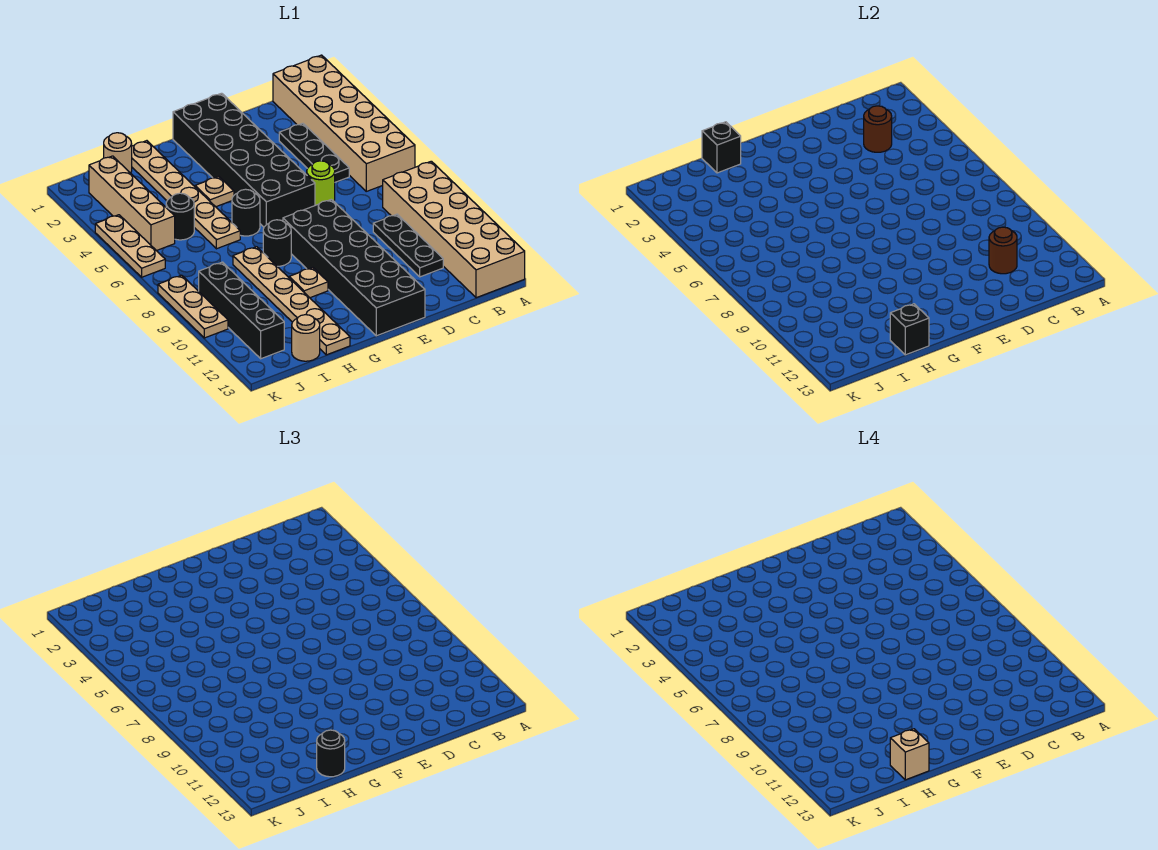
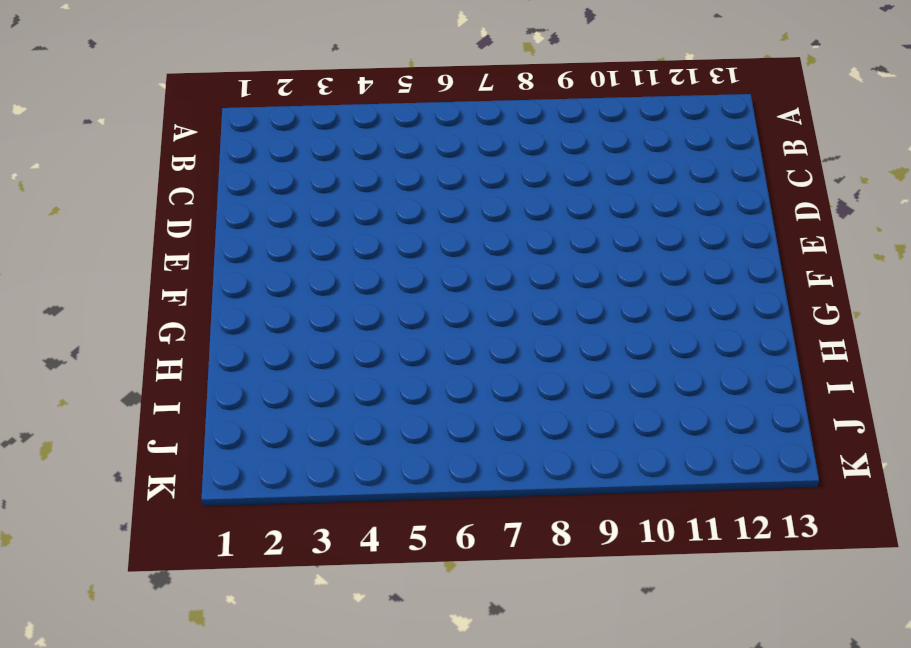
none -> tan brick A1:B6 level 1
none -> tan brick A8:B13 level 1
none -> black plate C3:C5 level 1

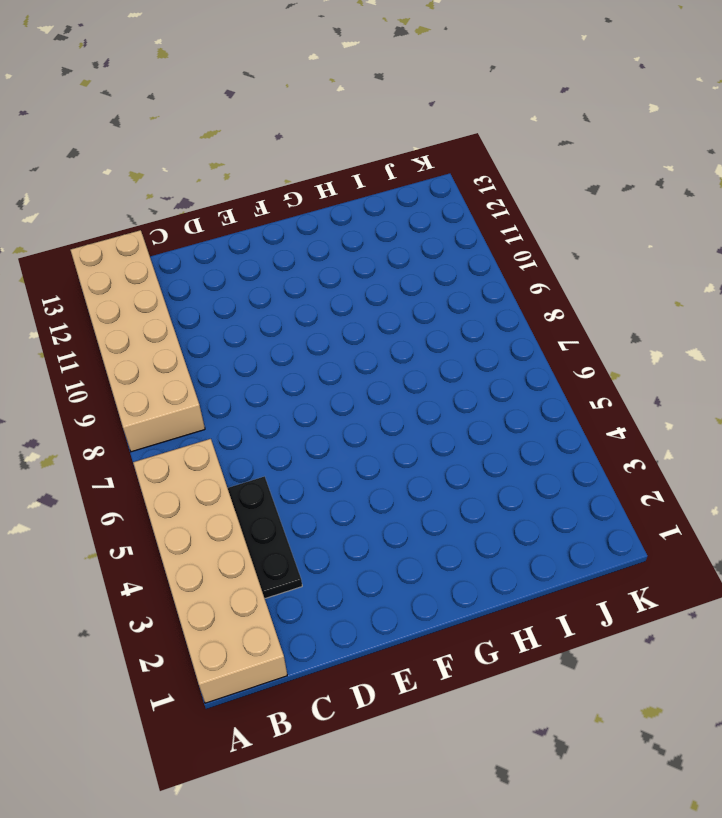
none -> black plate C9:C11 level 1
none -> lime round brick D6 level 1
none -> black brick E1:F6 level 1

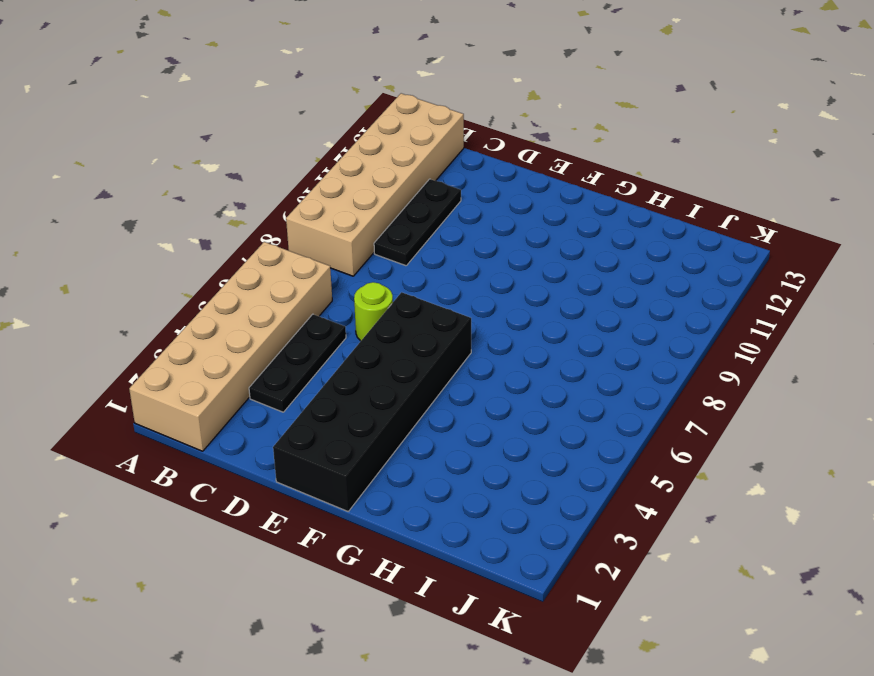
none -> black brick E8:F13 level 1
none -> tan plate G4 level 1
none -> black round brick G6 level 1

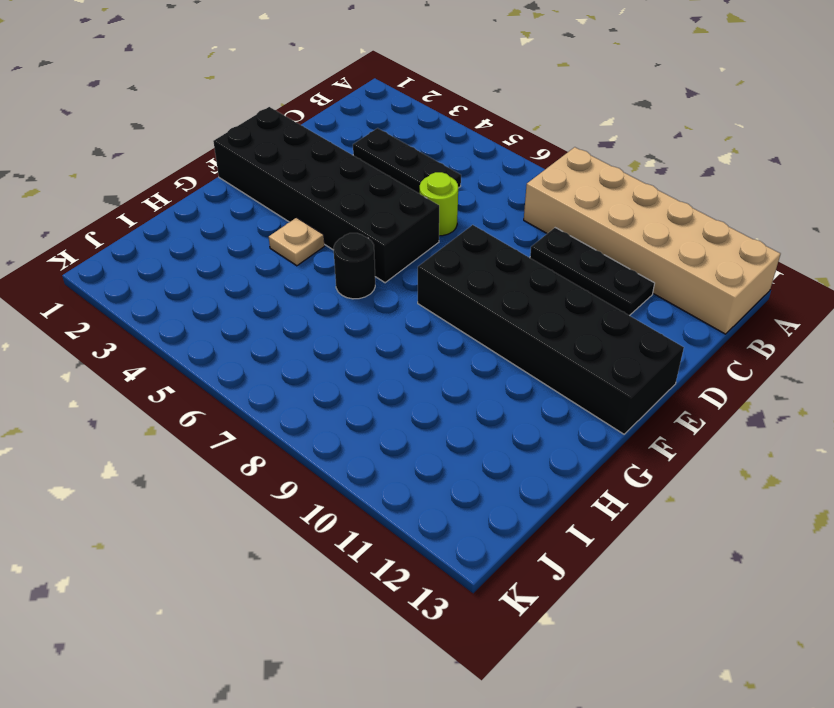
none -> tan brick A1:B6 level 1
none -> black round brick G8 level 1
none -> tan plate G10 level 1

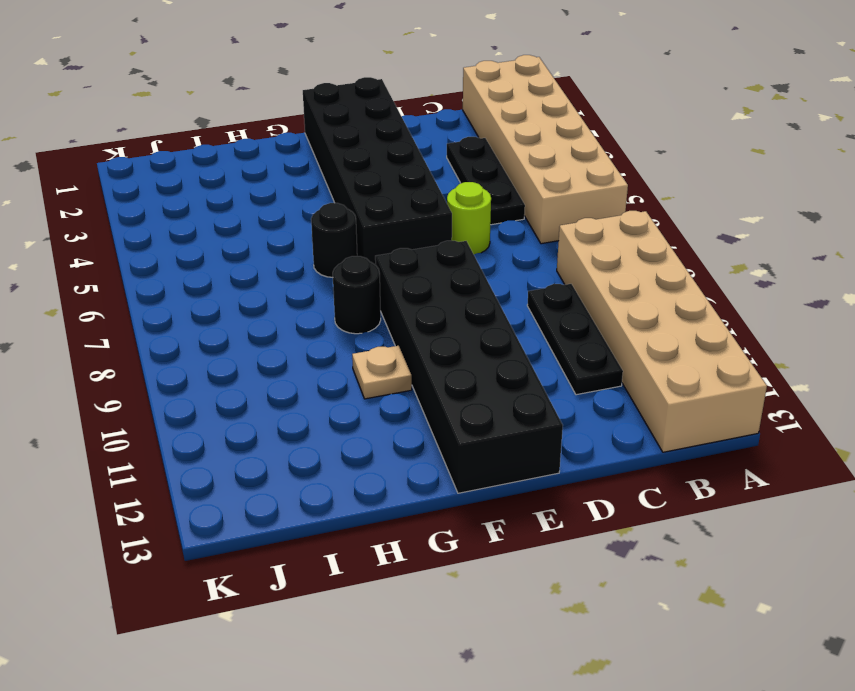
none -> tan plate G4 level 1
none -> tan plate H1:H6 level 1
none -> tan plate H8:H13 level 1

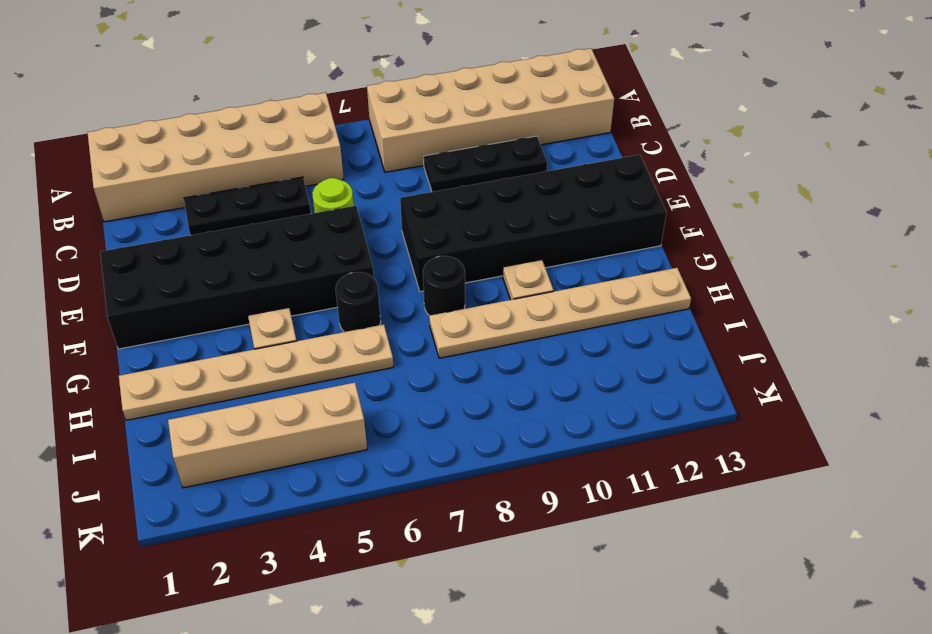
none -> tan round brick I1 level 1
none -> black round brick I5 level 1
none -> tan round brick I13 level 1

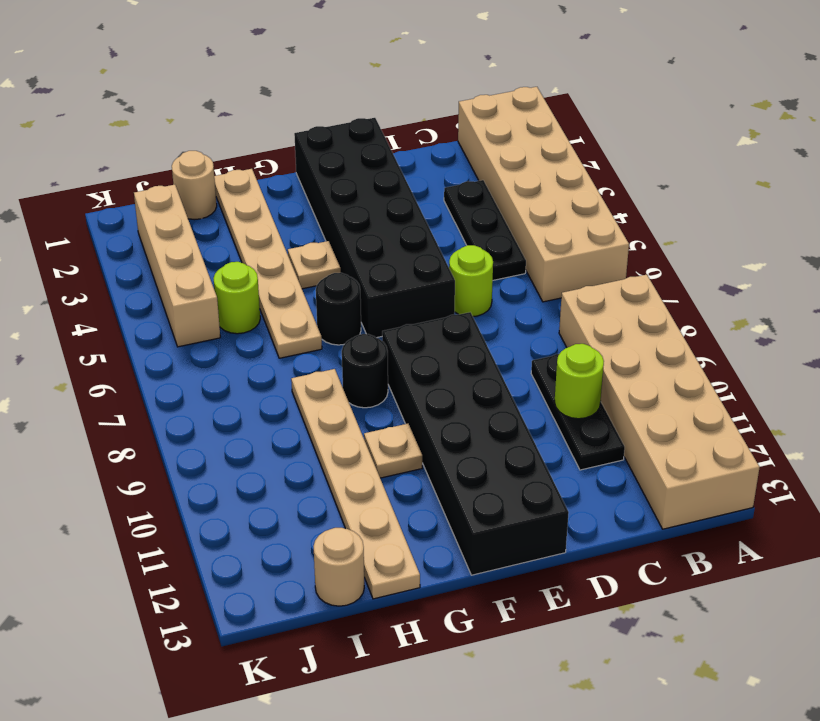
lime round brick C10 level 2 -> none
lime round brick I5 level 1 -> black round brick I5 level 1
none -> black brick J9:J12 level 1
none -> tan plate K4:K6 level 1
none -> tan plate K8:K10 level 1

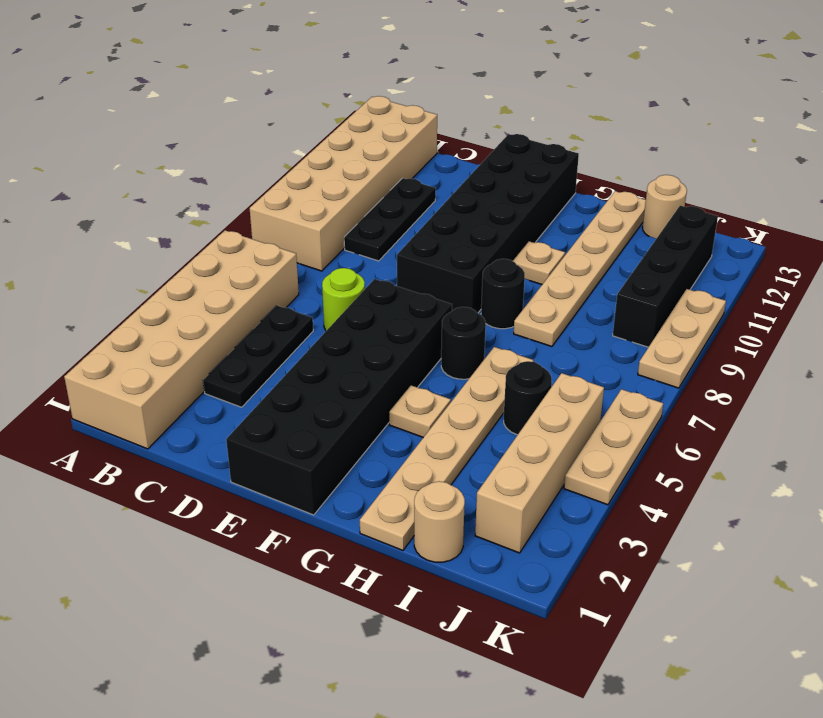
none -> brown round brick C3 level 2
none -> brown round brick C11 level 2
none -> black brick H1 level 2

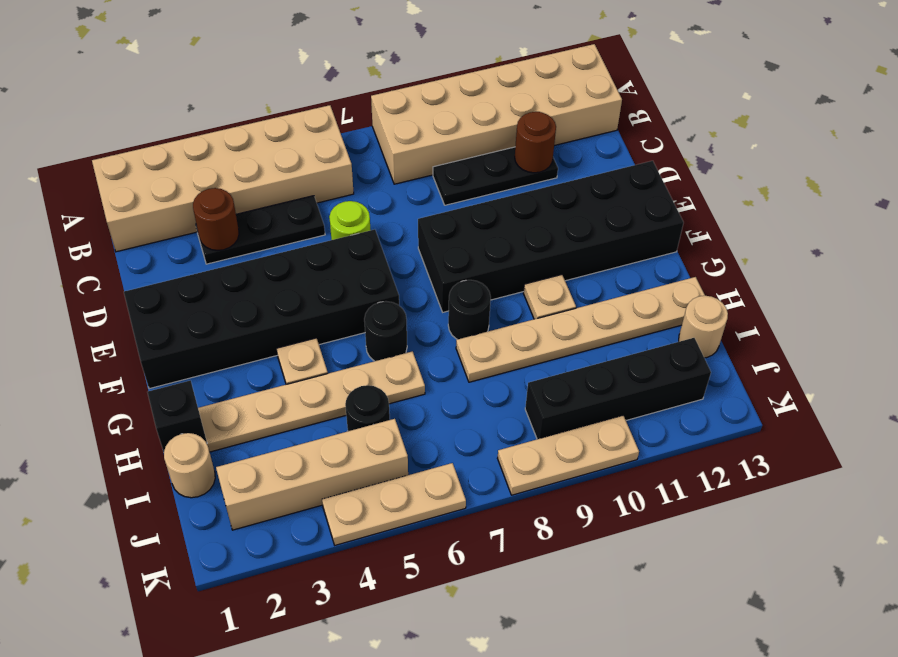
none -> black brick H13 level 2
none -> black round brick H13 level 3
none -> tan brick H13 level 4

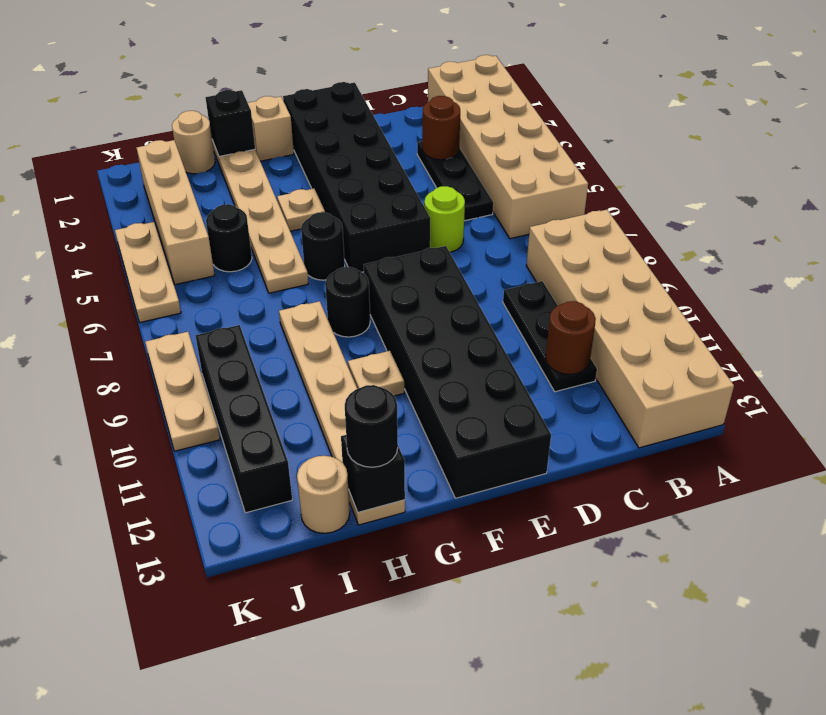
tan brick G1 level 1 -> tan brick H13 level 4

